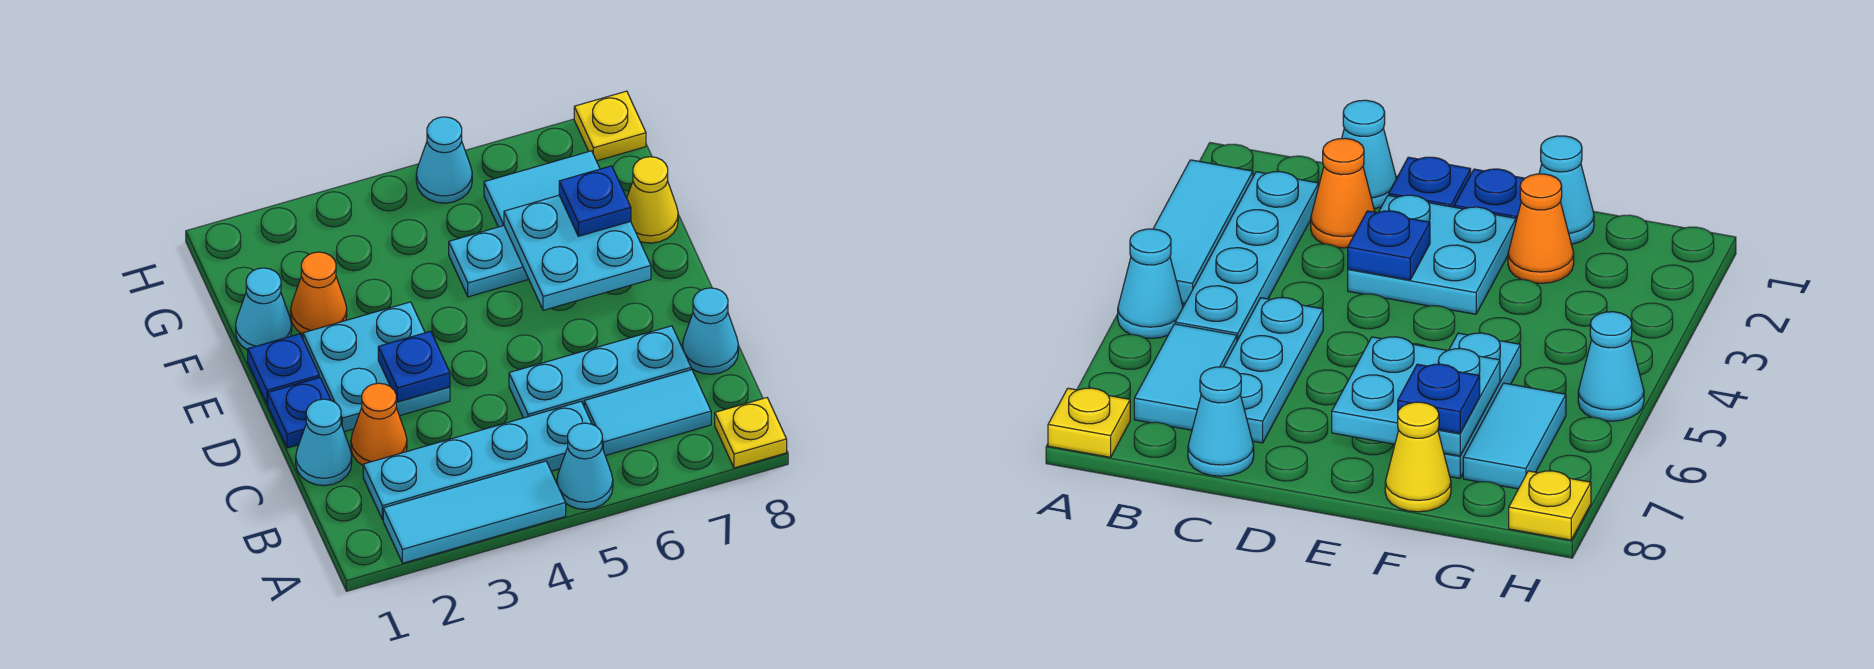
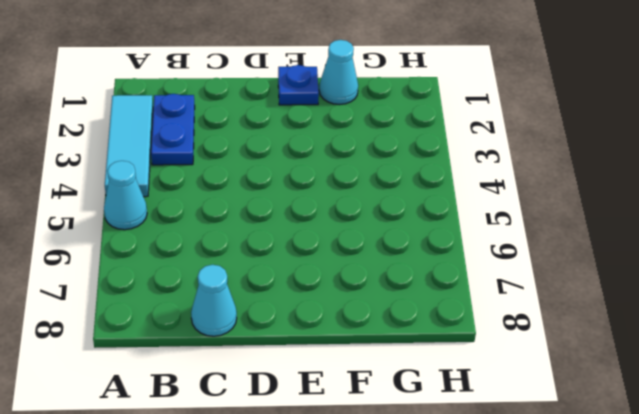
blue plate B2:B3 level 1 -> cyan plate B2:B5 level 1
none -> yellow plate A8 level 1
none -> cyan tile B6:B7 level 1
none -> cyan cone C1 level 1

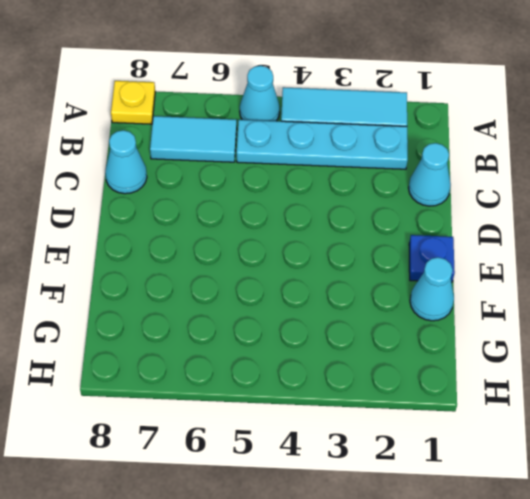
none -> orange cone C2 level 1
none -> cyan plate C5:C7 level 1
none -> blue plate D1 level 1

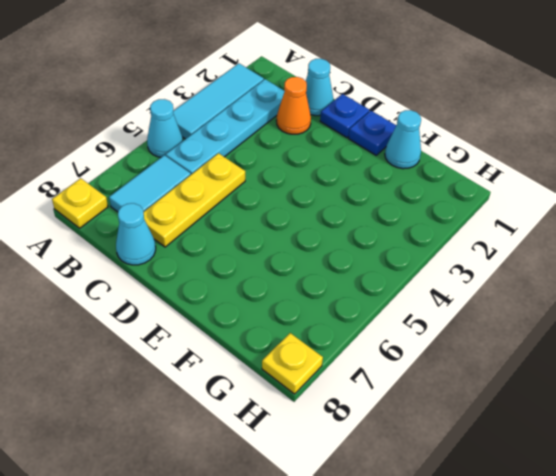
yellow plate C5:C7 level 1 -> cyan plate C5:C7 level 1
none -> cyan plate D2:E3 level 1
none -> orange cone F2 level 1
none -> cyan plate F5:F7 level 1

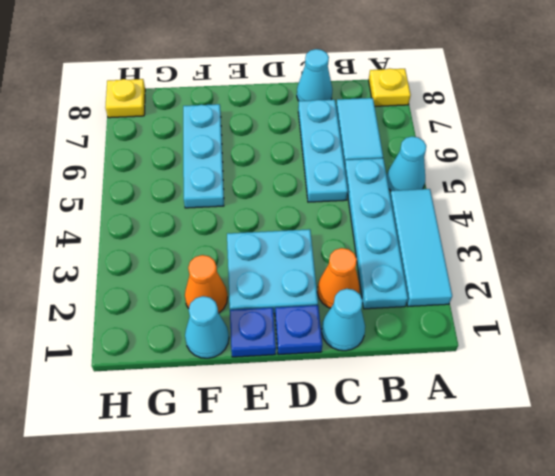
none -> yellow cone F8 level 1
none -> cyan tile G6:G7 level 1
none -> cyan cone H5 level 1

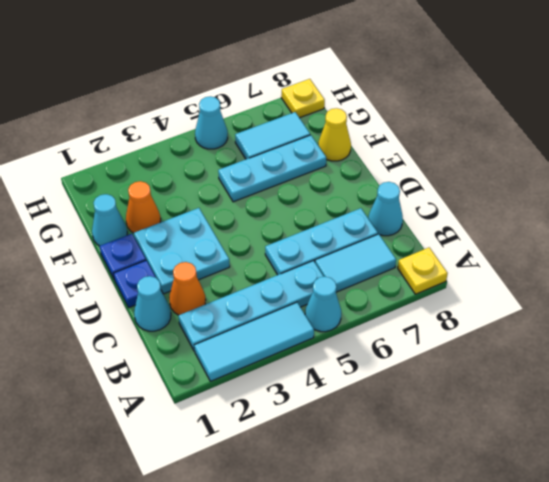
none -> blue plate D3 level 2
none -> cyan plate E6:F7 level 2
none -> blue plate F7 level 3

